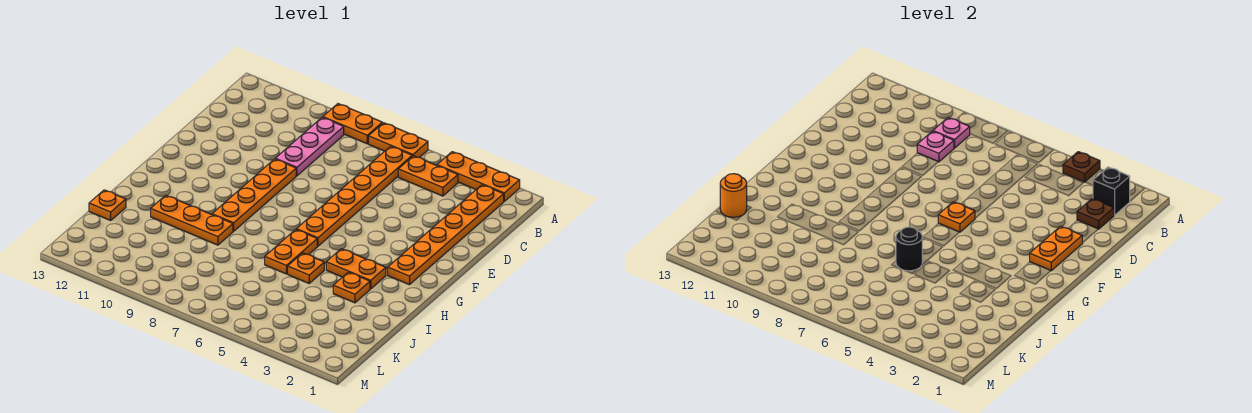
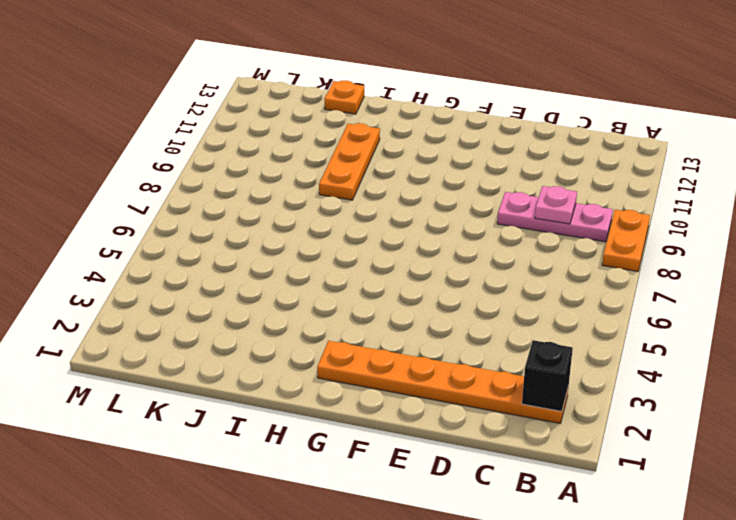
none -> orange plate A2:A4 level 1
none -> orange plate A6:A7 level 1
none -> orange plate B4:B5 level 1

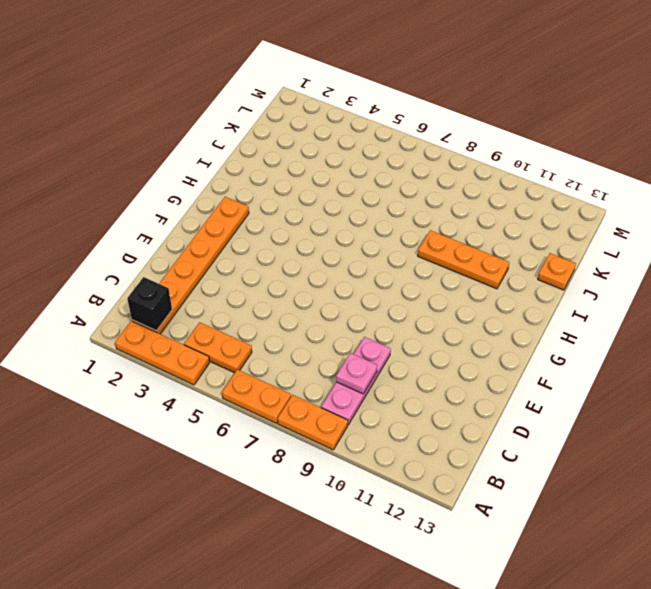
none -> orange plate B6:G6 level 1
none -> orange plate E9:H9 level 1
none -> orange plate H3:H4 level 1

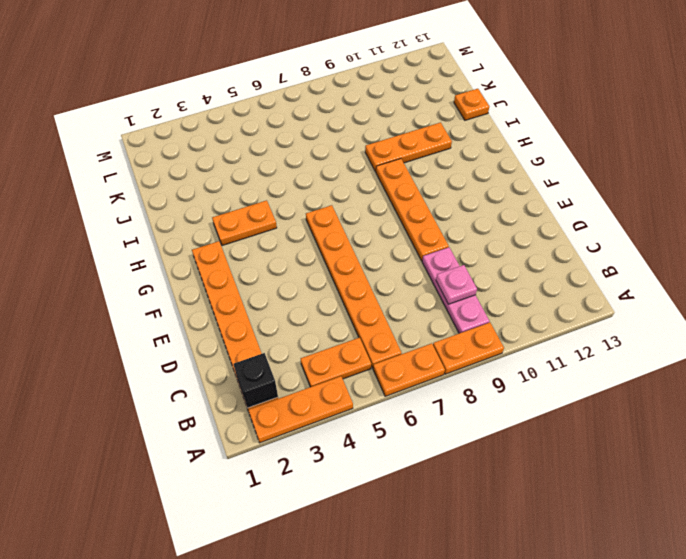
none -> orange plate H6:I6 level 1
none -> orange plate I3 level 1
none -> orange plate I5 level 1

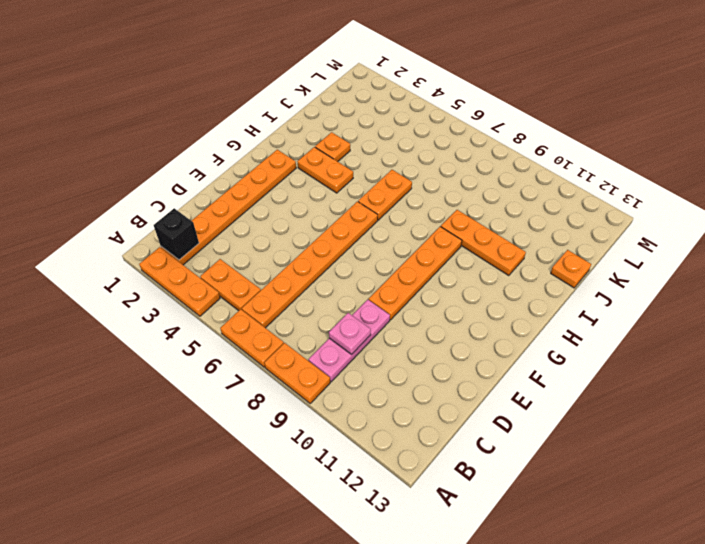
none -> orange plate I5 level 1
none -> brown plate A4 level 2
none -> pink plate B9 level 2

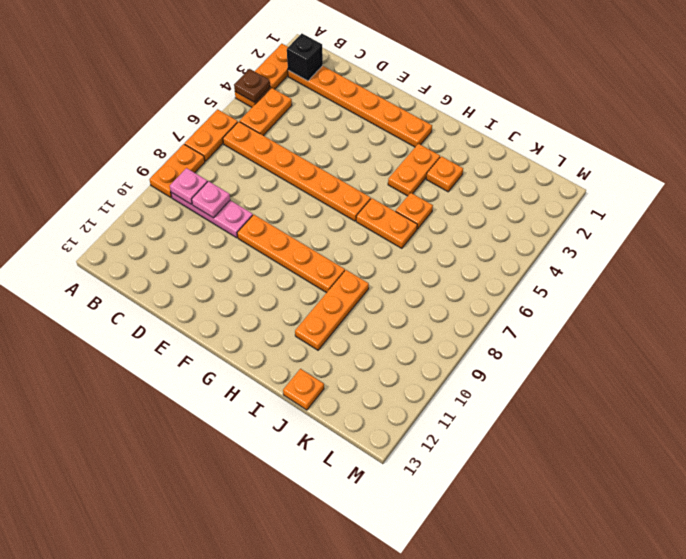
none -> brown plate C2 level 2
none -> orange plate E2:F2 level 2
none -> orange plate F6 level 2

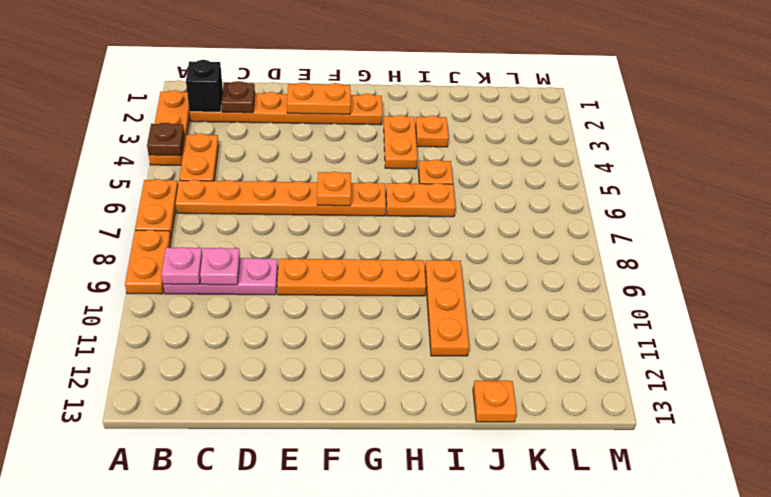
none -> black round brick I6 level 2
none -> orange round brick J13 level 2

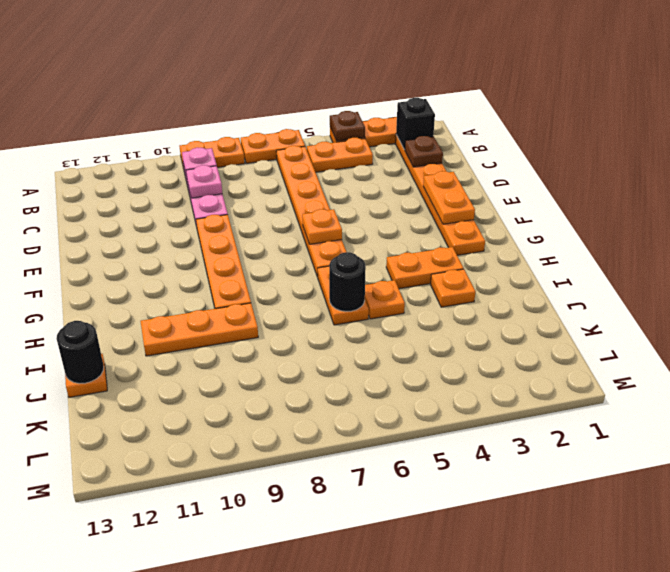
black round brick J13 level 2 -> orange round brick J13 level 2

